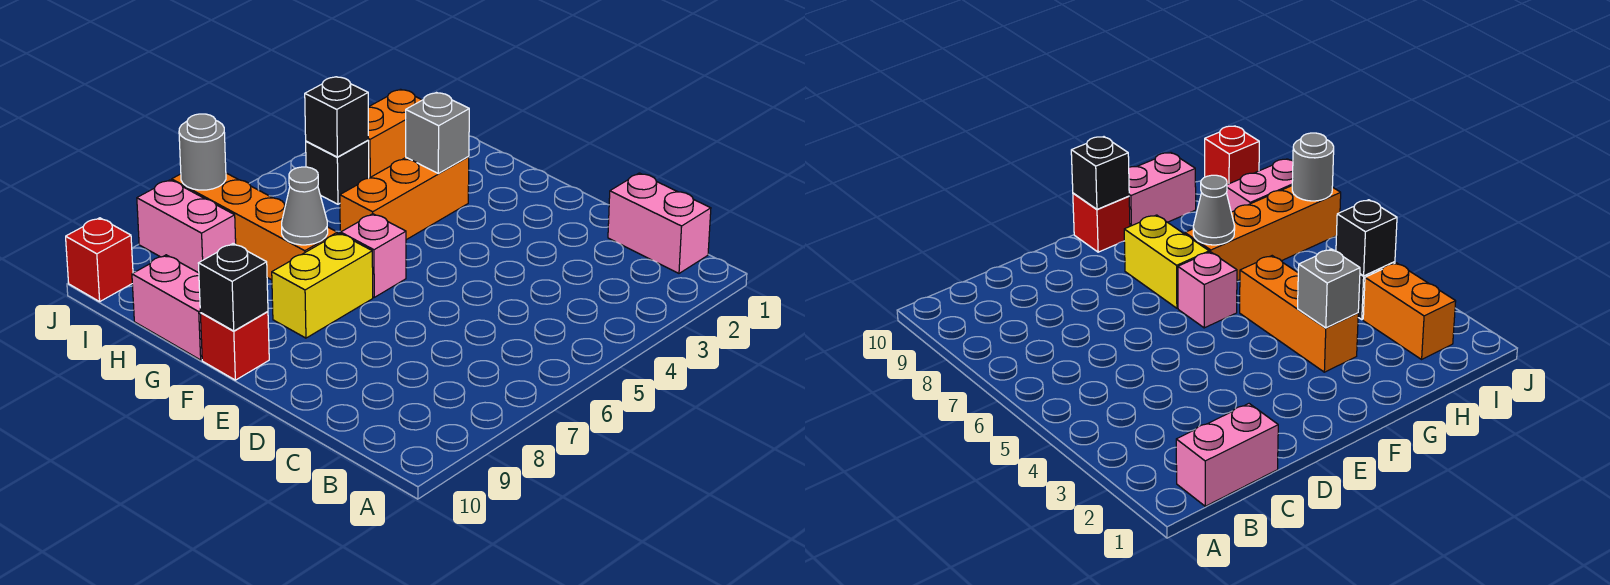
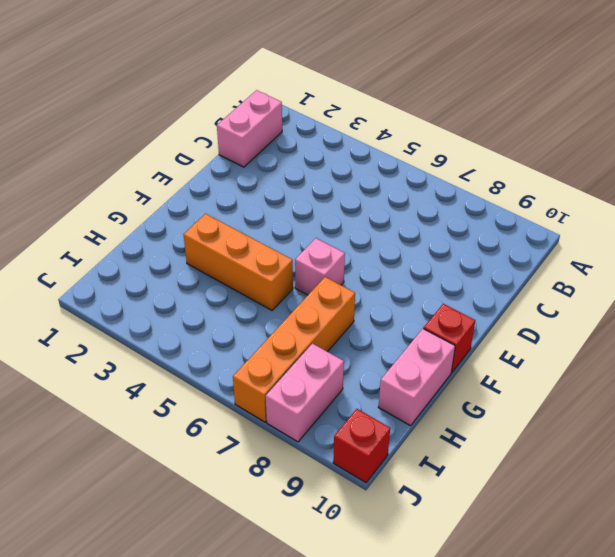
none -> yellow brick F7:F8 level 1
none -> orange brick I2:I3 level 1
none -> black brick I4 level 1

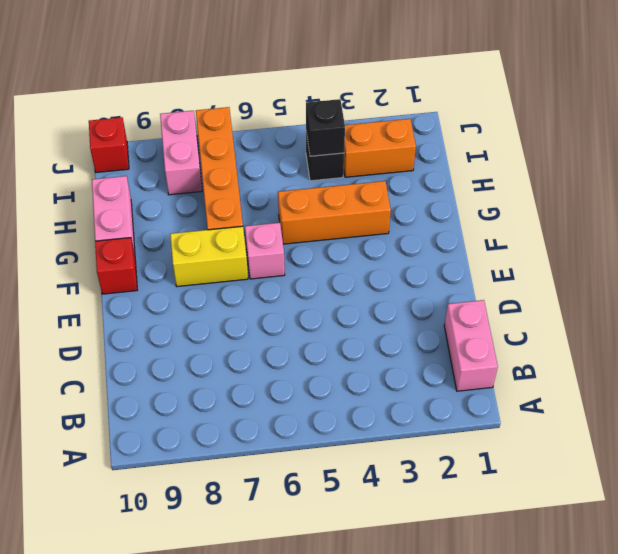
none -> black brick F10 level 2
none -> grey brick G3 level 2
none -> grey cone G7 level 2

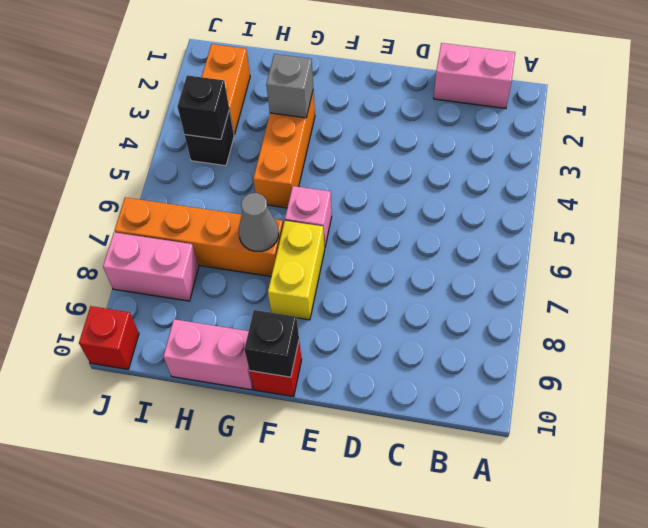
none -> grey round brick J7 level 2

